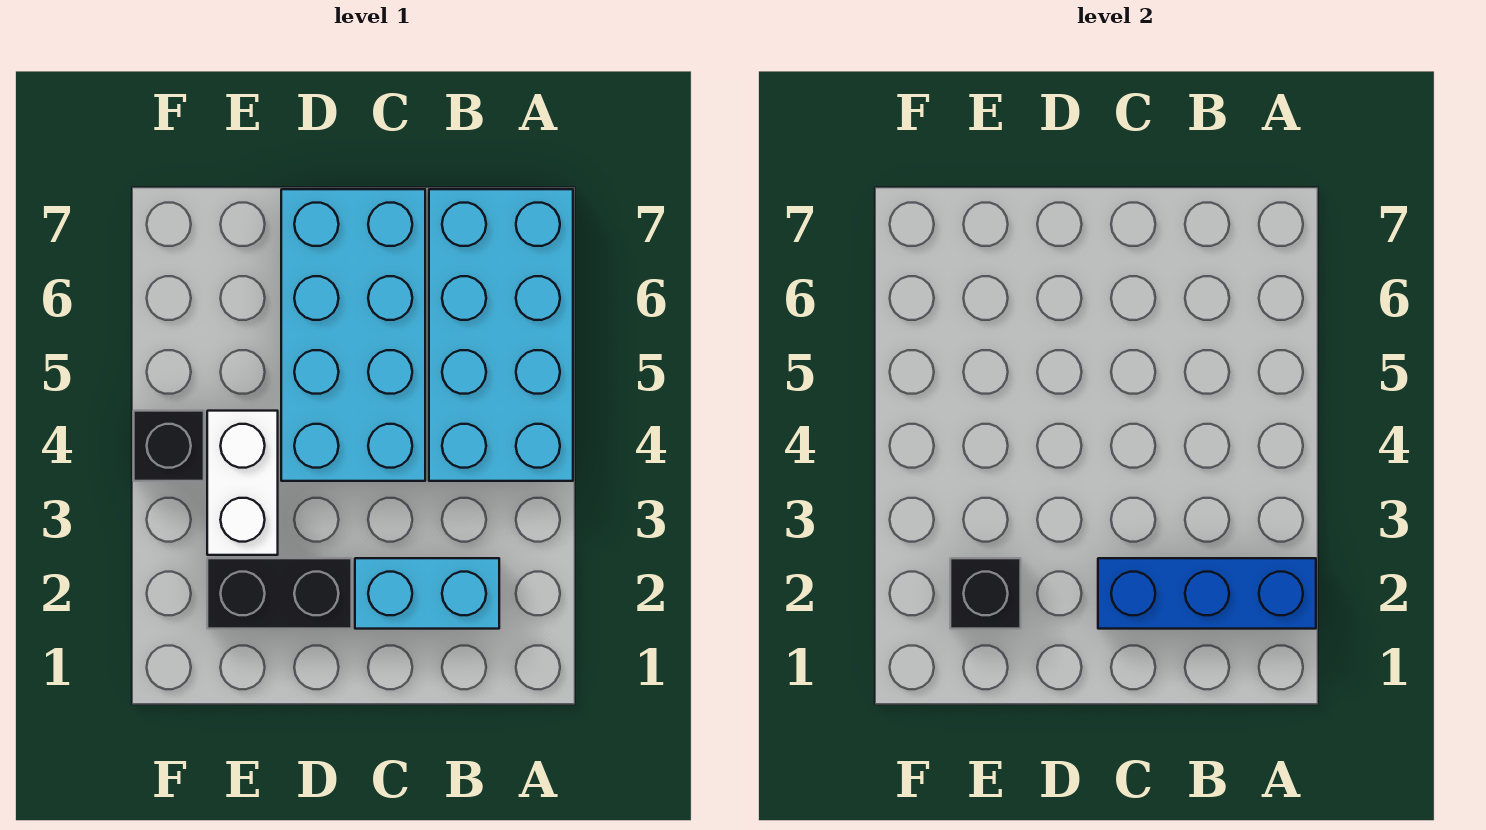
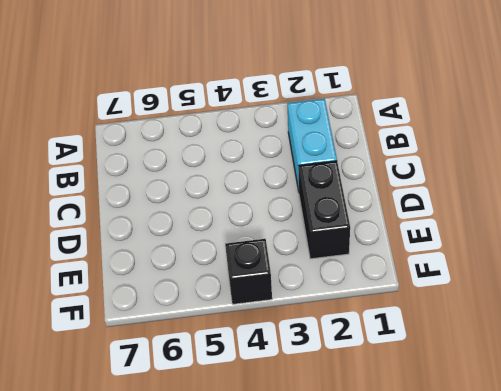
none -> cyan brick A4:B7 level 1
none -> cyan brick C4:D7 level 1

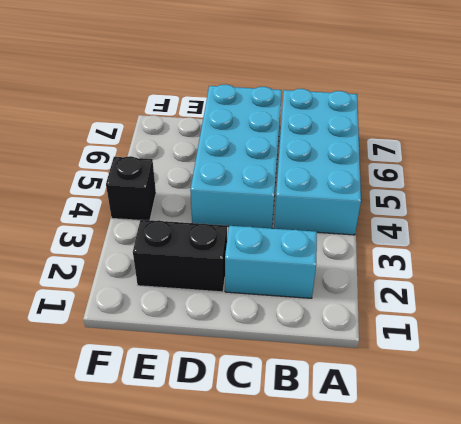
none -> white brick E3:E4 level 1
none -> blue brick A2:C2 level 2

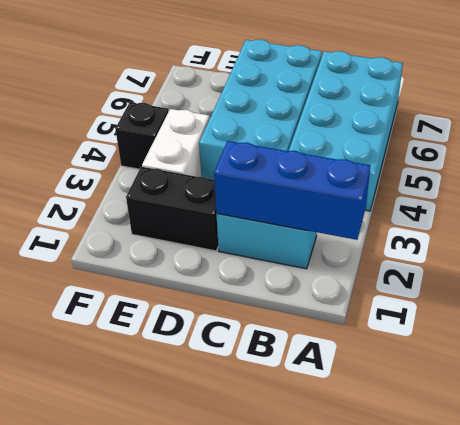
none -> black brick E2 level 2

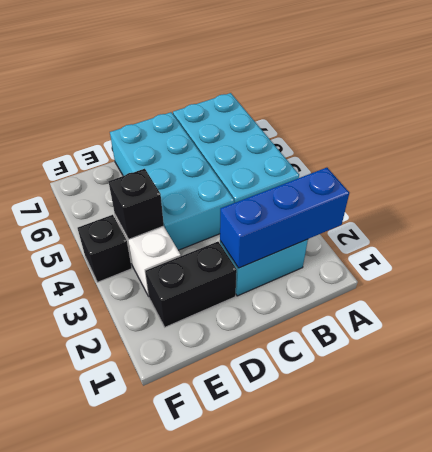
black brick E4 level 2 -> black brick E2 level 2

